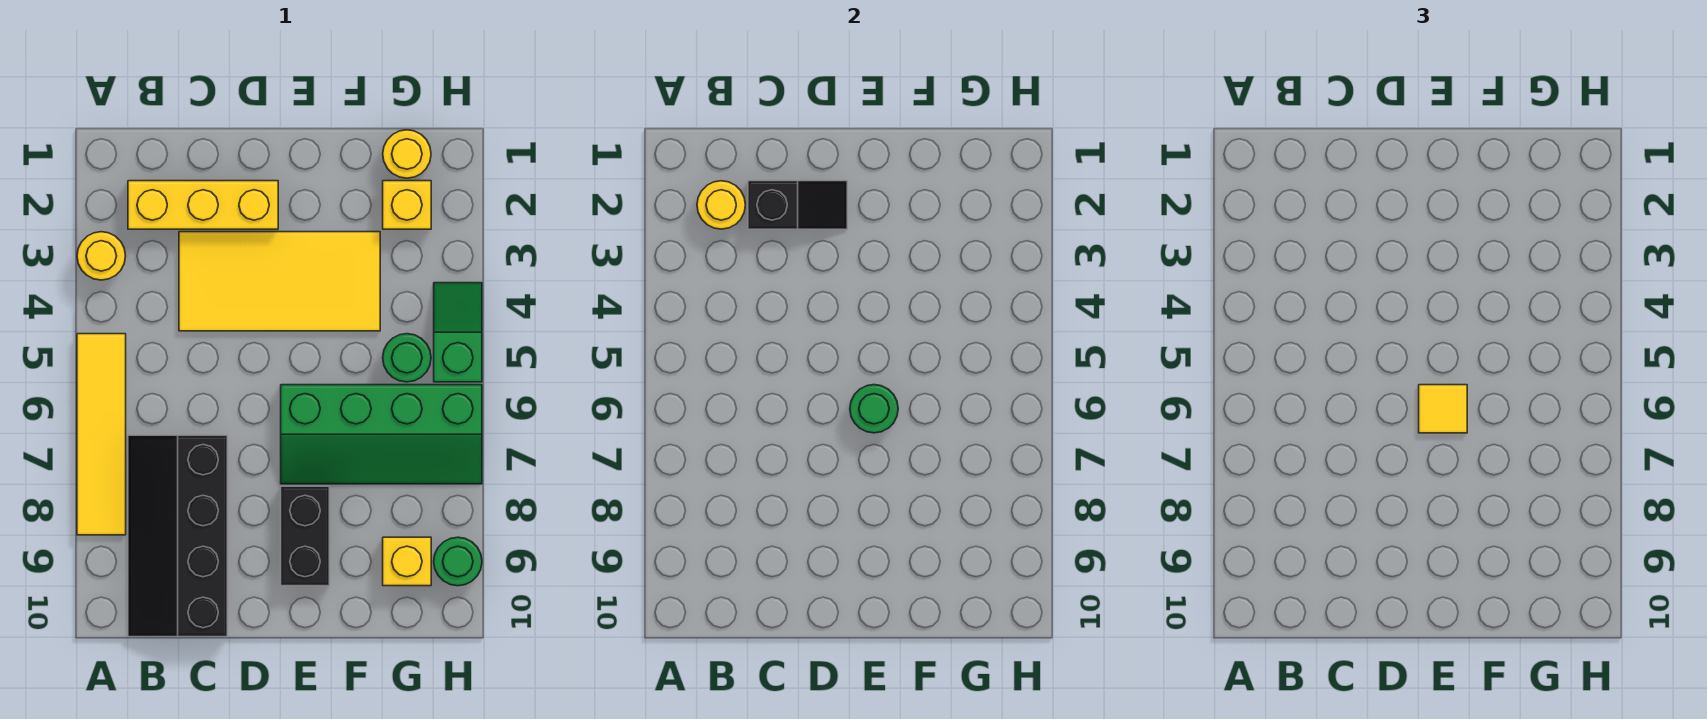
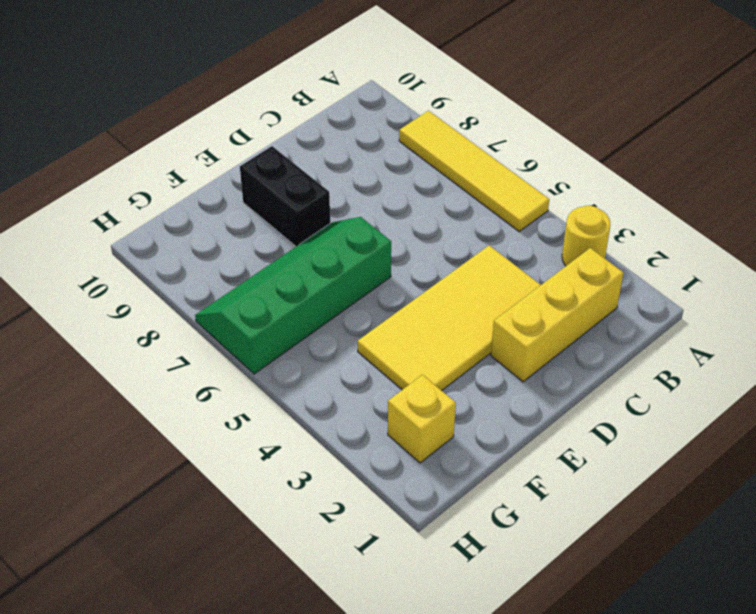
none -> black slope B7:C10 level 1 top C
none -> yellow round brick G1 level 1
none -> green round brick G5 level 1

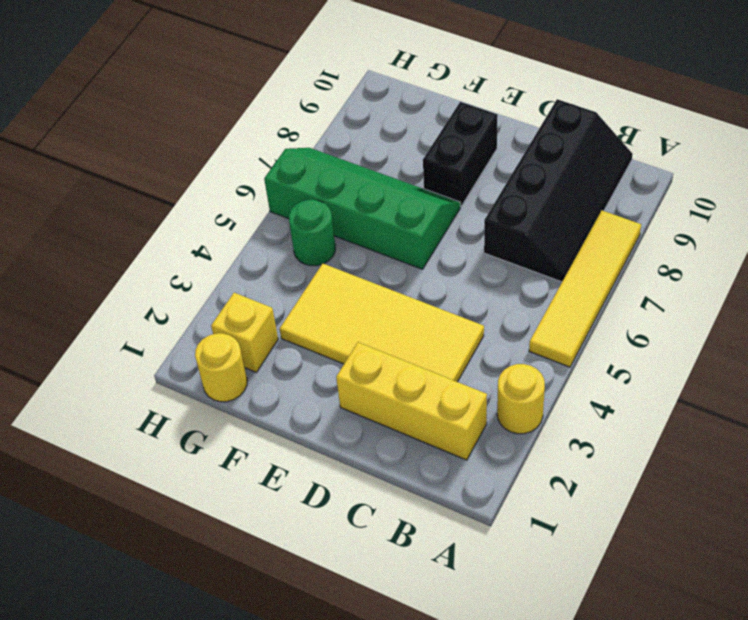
none -> yellow brick G9 level 1
none -> green slope H4:H5 level 1 top 5
none -> green round brick H9 level 1

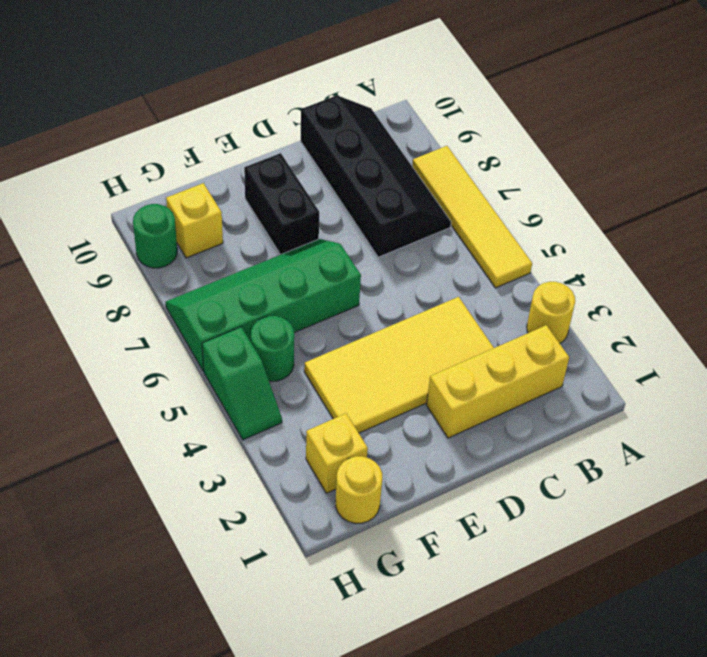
none -> yellow round brick B2 level 2
none -> black slope C2:D2 level 2 top C
none -> green round brick E6 level 2

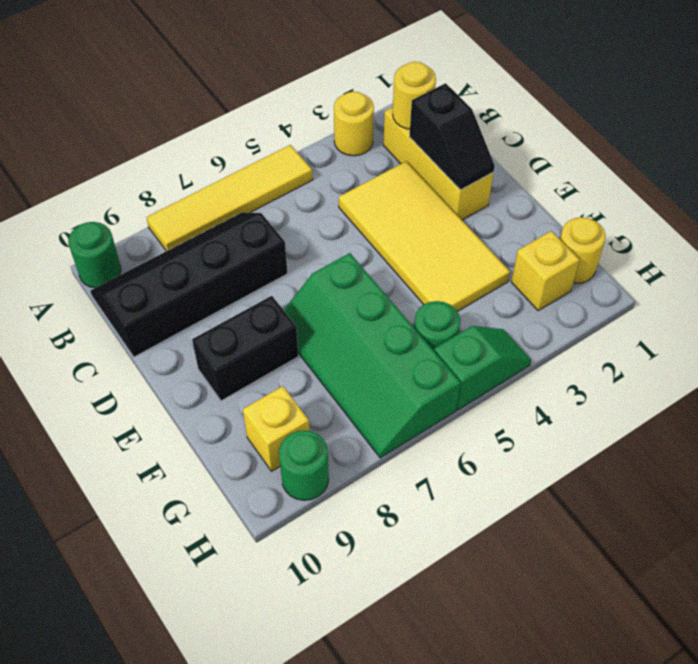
green round brick A10 level 1 -> green round brick E6 level 2
none -> yellow tile E6 level 3

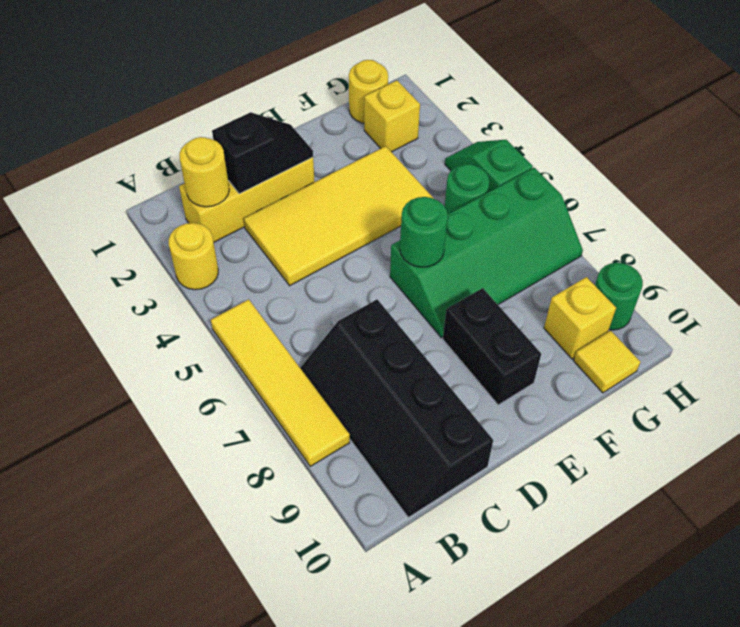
yellow tile G10 level 1 -> yellow tile E6 level 3

